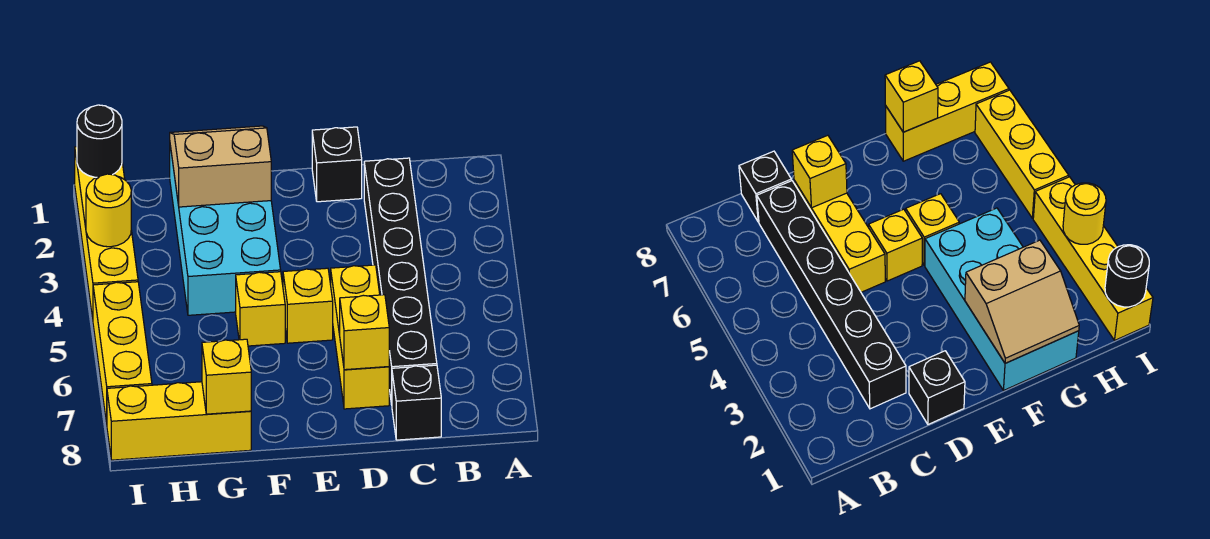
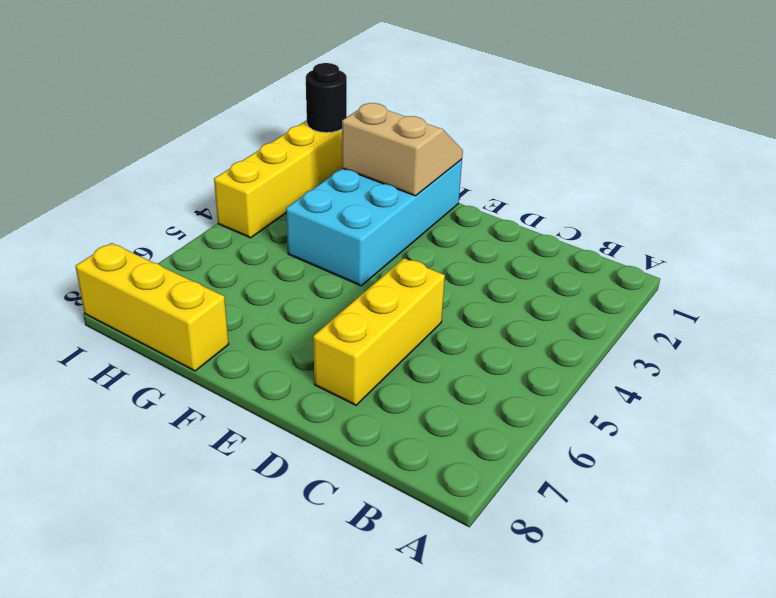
none -> black brick C2:C7 level 1
none -> black brick C8 level 1
none -> black brick D1 level 1

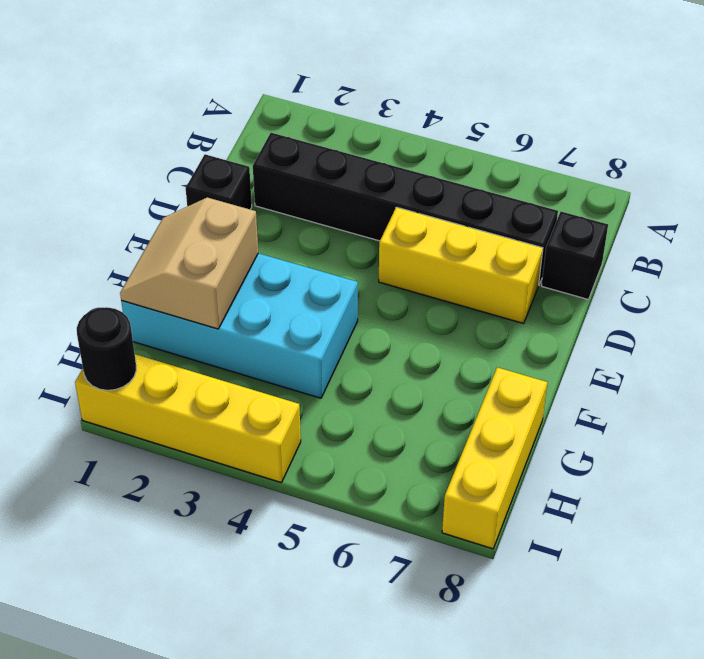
none -> yellow brick E5 level 1
none -> yellow brick F5 level 1
none -> yellow brick I5:I7 level 1

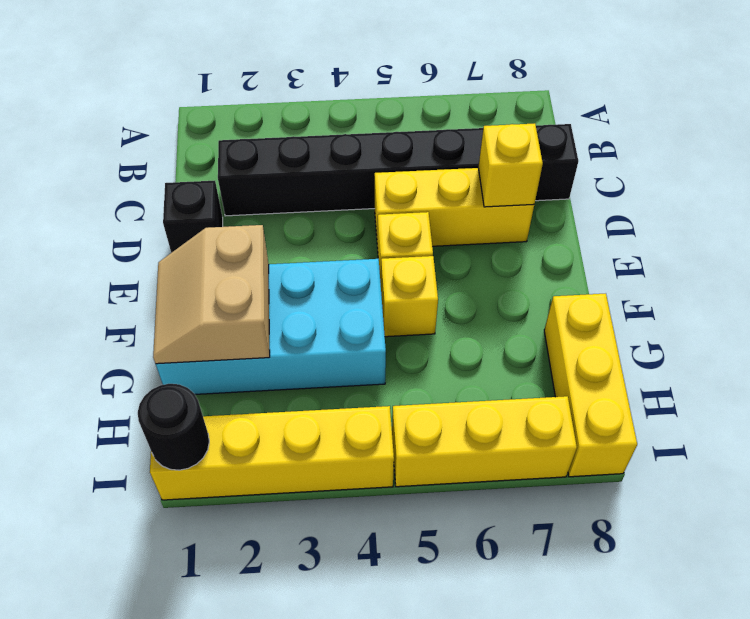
none -> yellow brick G8 level 2
none -> yellow round brick I3 level 2

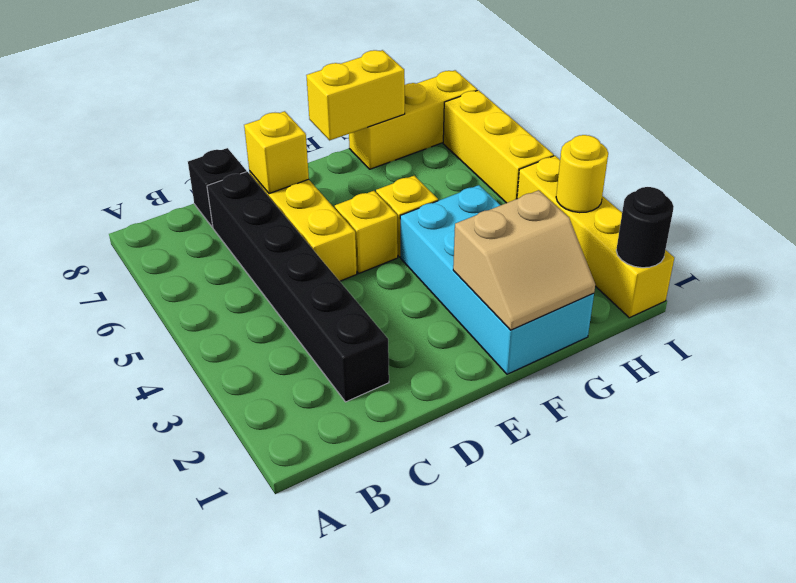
yellow brick F8:G8 level 2 -> yellow brick G8 level 2
none -> black brick D1 level 1

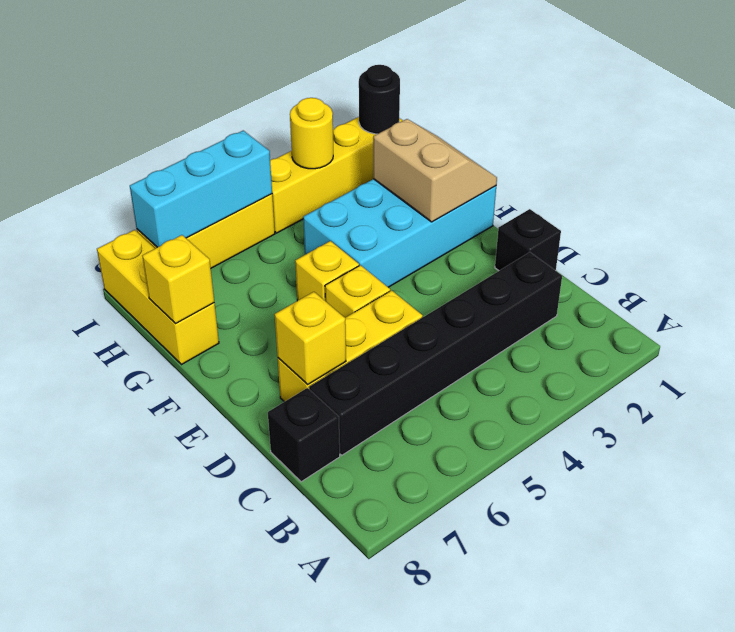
cyan brick I5:I7 level 2 -> none

